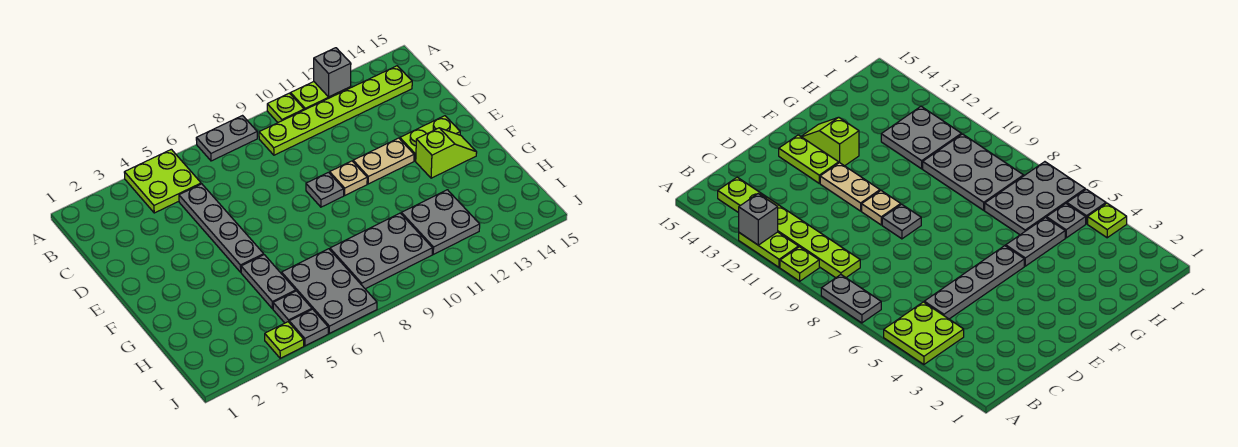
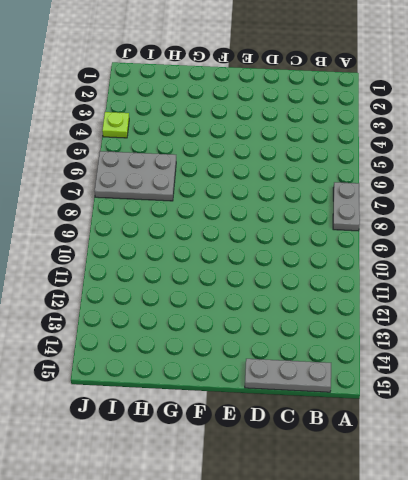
grey plate B15:D15 level 1 -> none
none -> lime plate A4:B5 level 1
none -> lime plate A10 level 1
none -> lime plate A11:A12 level 1

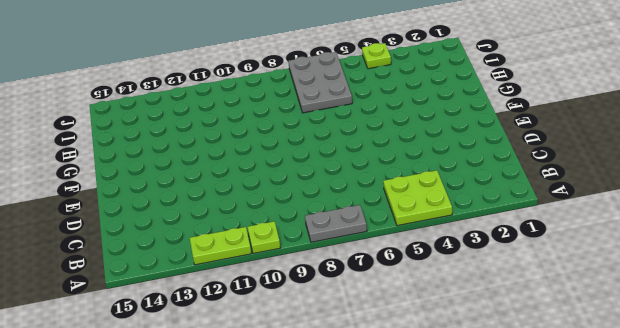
none -> lime plate B9:B14 level 1
none -> grey plate C5:F5 level 1
none -> grey plate E9 level 1

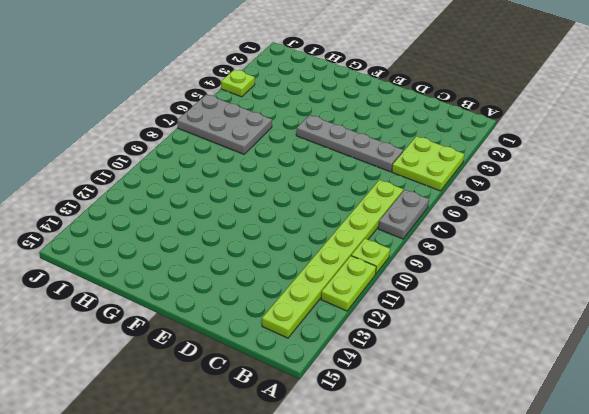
lime plate B7:B14 level 1 -> lime plate B9:B14 level 1
none -> grey plate E9 level 1
none -> tan plate E10 level 1
none -> tan plate E11:E12 level 1

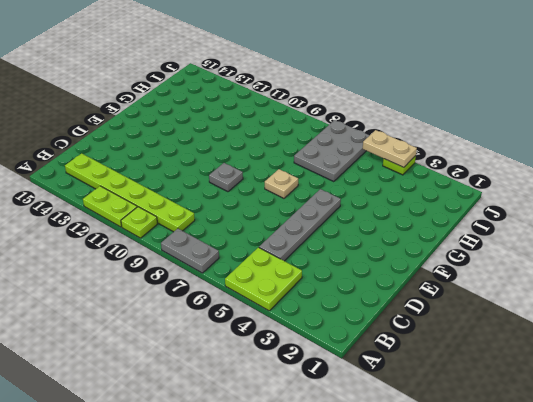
tan plate F7 level 1 -> tan plate E10 level 1
tan plate J4:J5 level 2 -> tan plate E11:E12 level 1
none -> lime plate E13:E14 level 1
none -> lime slope F13:F14 level 1 top 13
none -> grey plate G5:H5 level 1

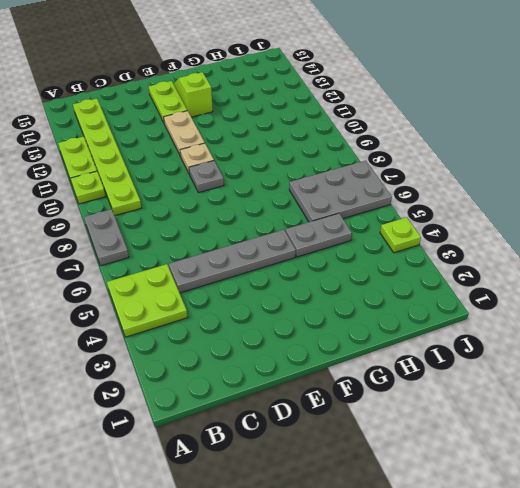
none -> grey plate H8:I10 level 1
none -> grey plate H11:I12 level 1
none -> grey plate I5 level 1

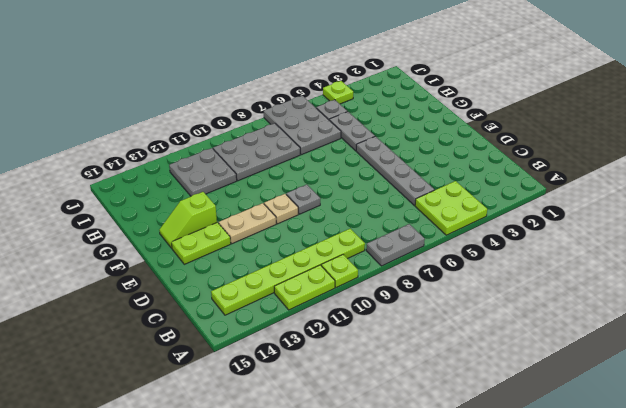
none -> grey plate J5 level 1
none -> grey brick A12 level 2

